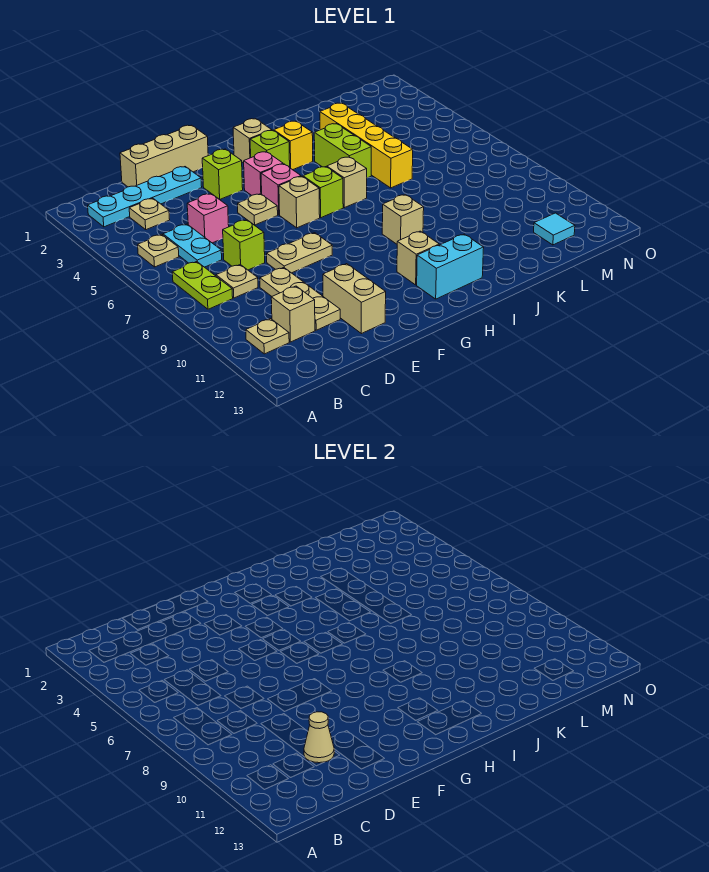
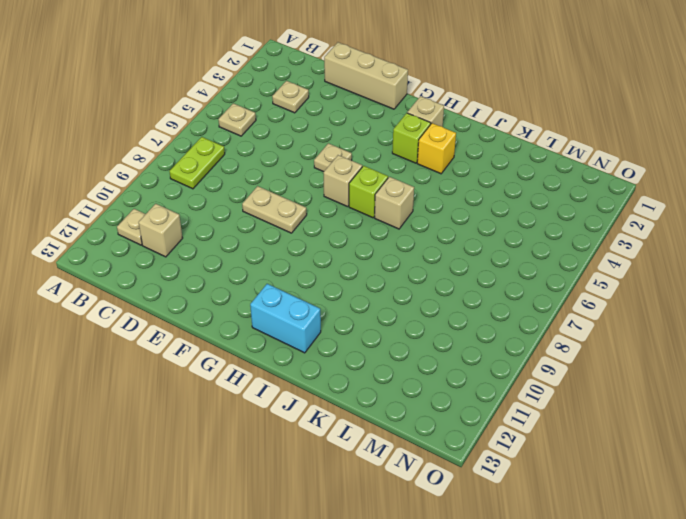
none -> cyan plate B2:E2 level 1
none -> cyan plate C5:C6 level 1
none -> tan plate C8 level 1
none -> pink brick D5 level 1

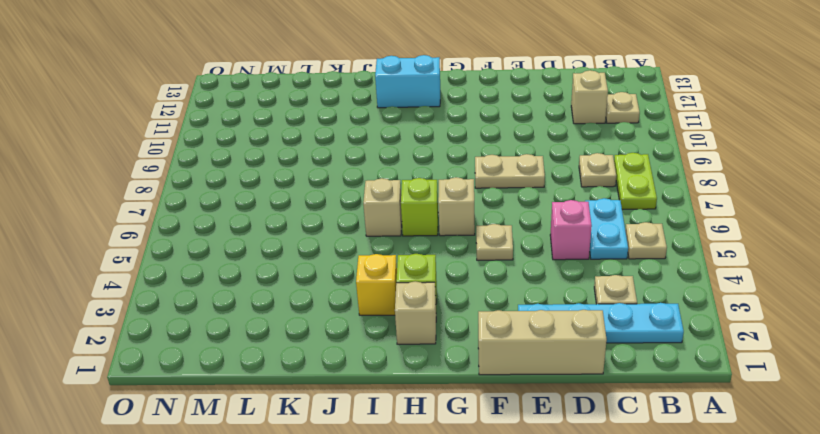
none -> lime brick D7 level 1
none -> tan plate D9:D11 level 1
none -> tan brick E11:E12 level 1
none -> lime brick F3 level 1

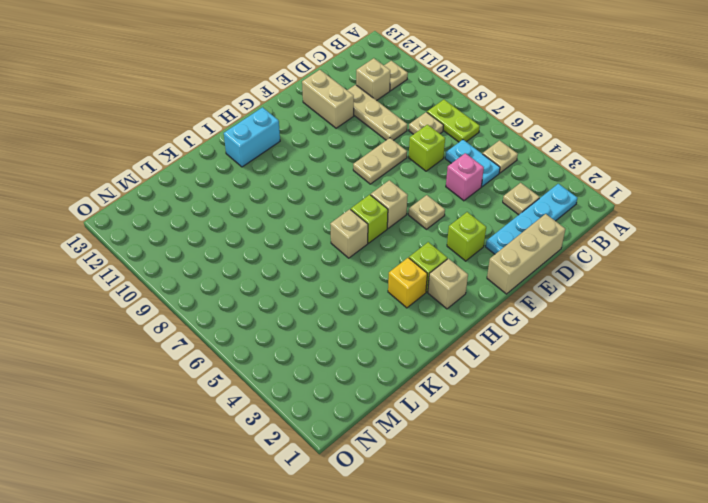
none -> pink brick G4 level 1
none -> pink brick G5 level 1
none -> tan brick H11 level 1
none -> tan brick I9 level 1

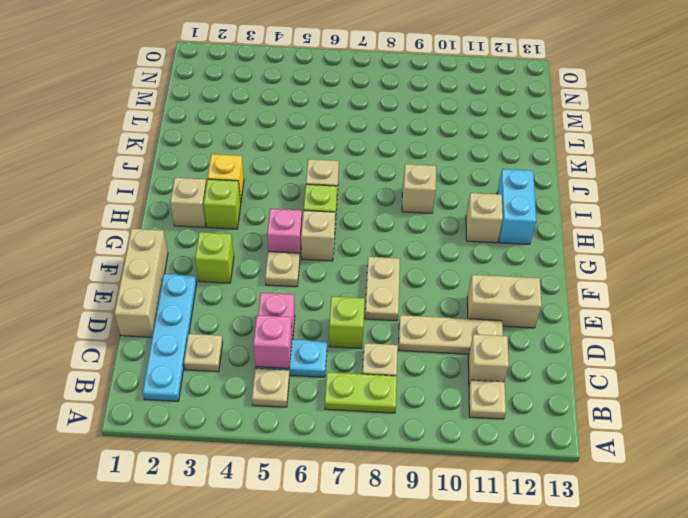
pink brick C5 level 2 -> pink brick G4 level 1
none -> lime brick J4:J5 level 1
none -> yellow brick K3:K6 level 1
none -> cyan tile M12 level 1
none -> tan cone D11 level 2

